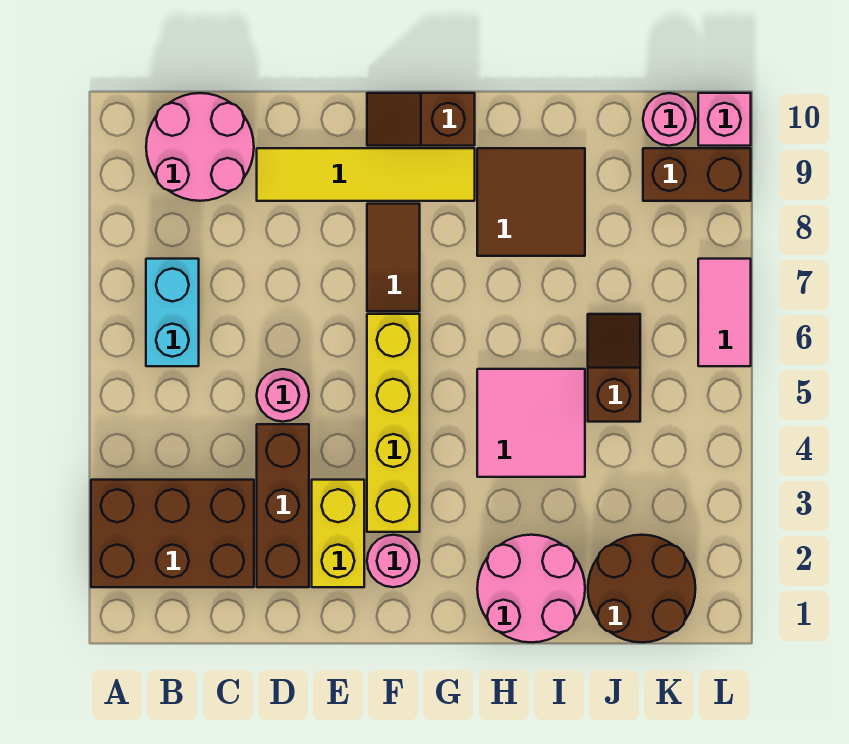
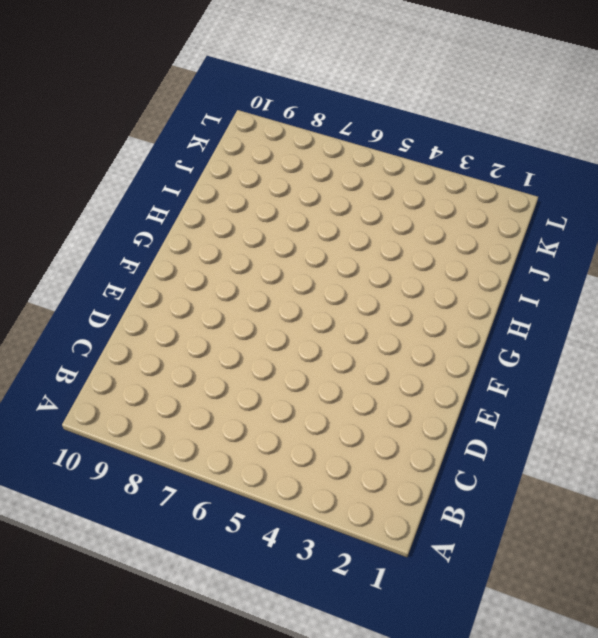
none -> brown brick A2:C3 level 1
none -> cyan brick B6:B7 level 1
none -> pink round brick B9:C10 level 1

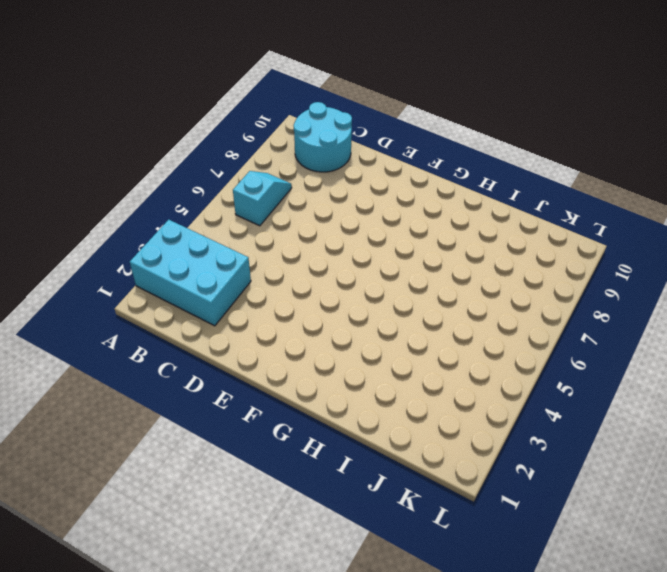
cyan brick A2:C3 level 1 -> brown brick A2:C3 level 1
cyan slope B6:B7 level 1 top 6 -> cyan brick B6:B7 level 1
cyan round brick B9:C10 level 1 -> pink round brick B9:C10 level 1
none -> brown brick D2:D4 level 1
none -> pink round brick D5 level 1
none -> yellow tile D9:G9 level 1

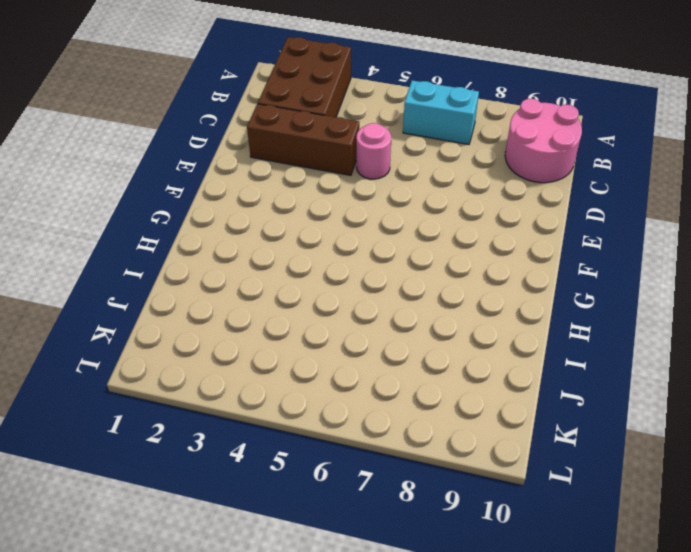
none -> yellow tile D9:G9 level 1
none -> yellow brick E2:E3 level 1
none -> pink round brick F2 level 1

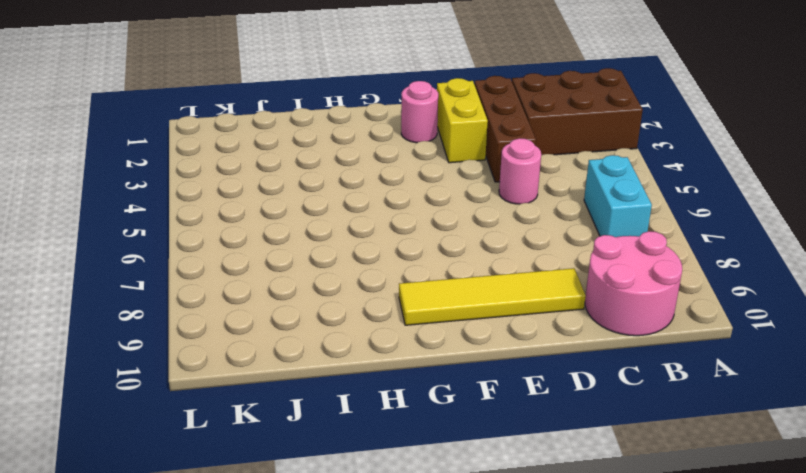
none -> yellow brick F3:F6 level 1
none -> brown tile F7:F8 level 1
none -> brown slope F10:G10 level 1 top G

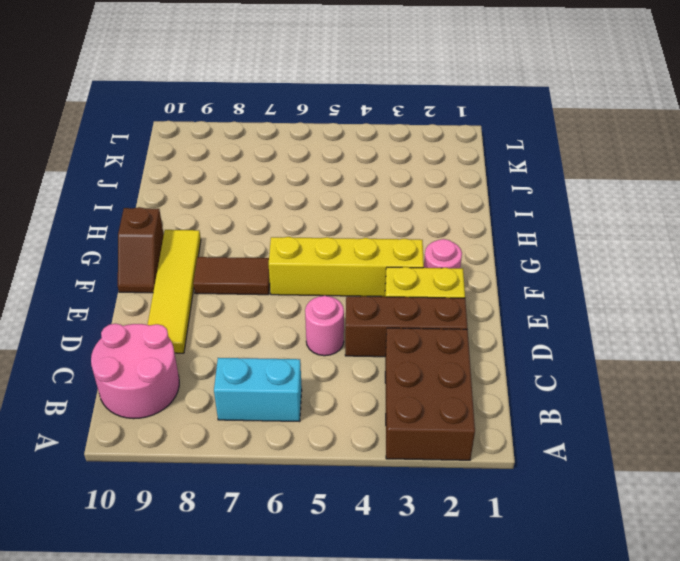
none -> pink round brick H1:I2 level 1
none -> pink tile H4:I5 level 1
none -> brown tile H8:I9 level 1

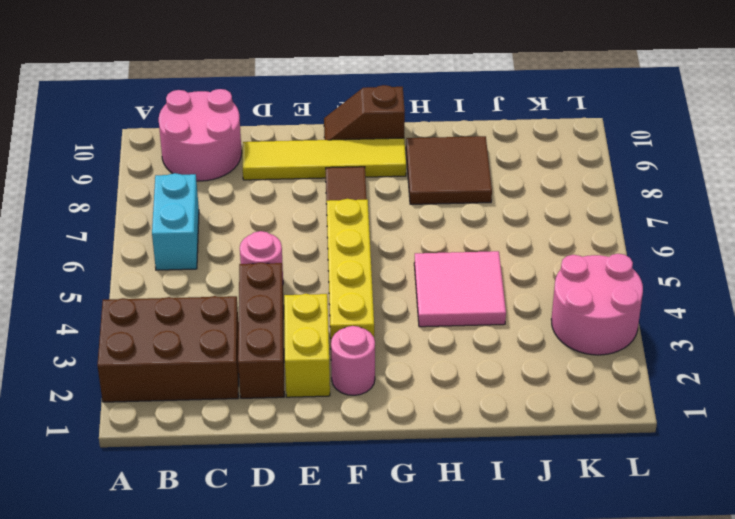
pink round brick K3:L4 level 1 -> pink round brick H1:I2 level 1
none -> brown round brick J1:K2 level 1
none -> brown slope J5:J6 level 1 top 5
none -> brown brick K9:L9 level 1

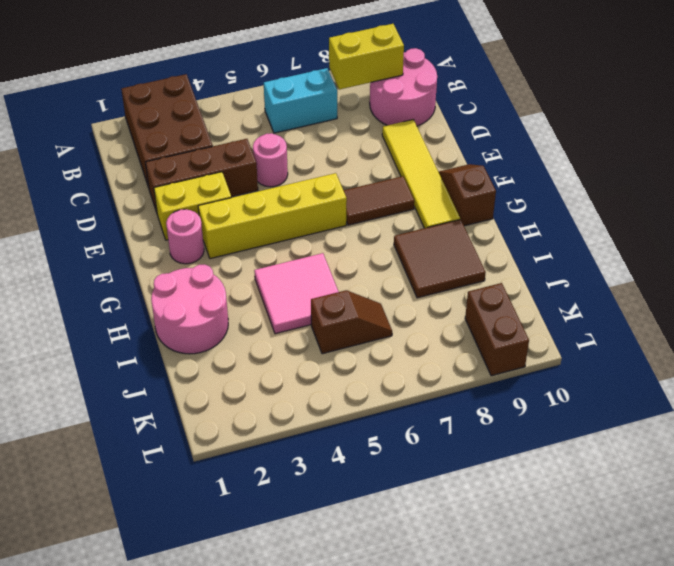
yellow brick B8:B9 level 2 -> none
none -> brown round brick J1:K2 level 1
none -> pink round brick K10 level 1
none -> pink tile L6:L7 level 1

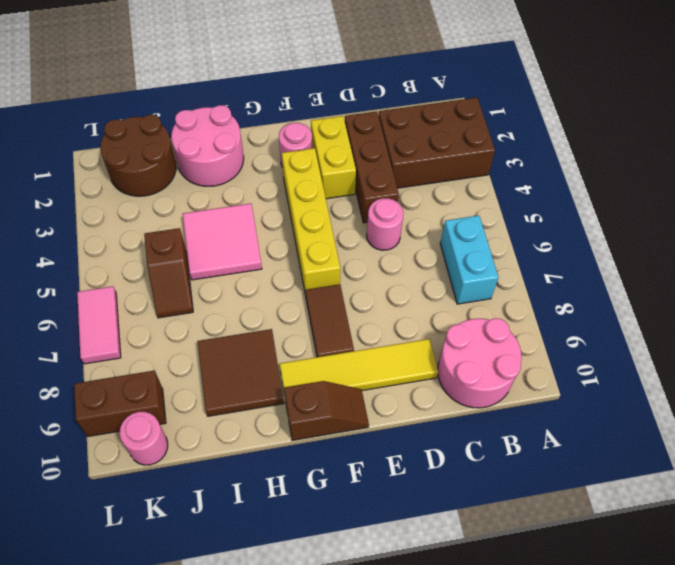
none -> pink brick L10 level 1

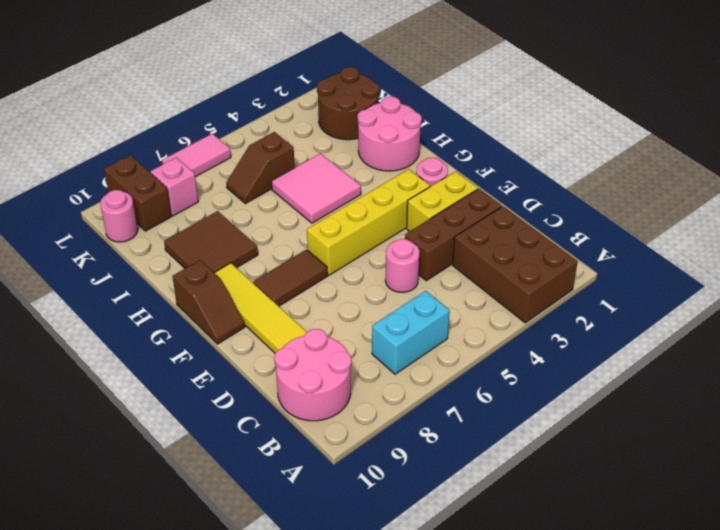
pink brick K8 level 1 -> pink brick L10 level 1

